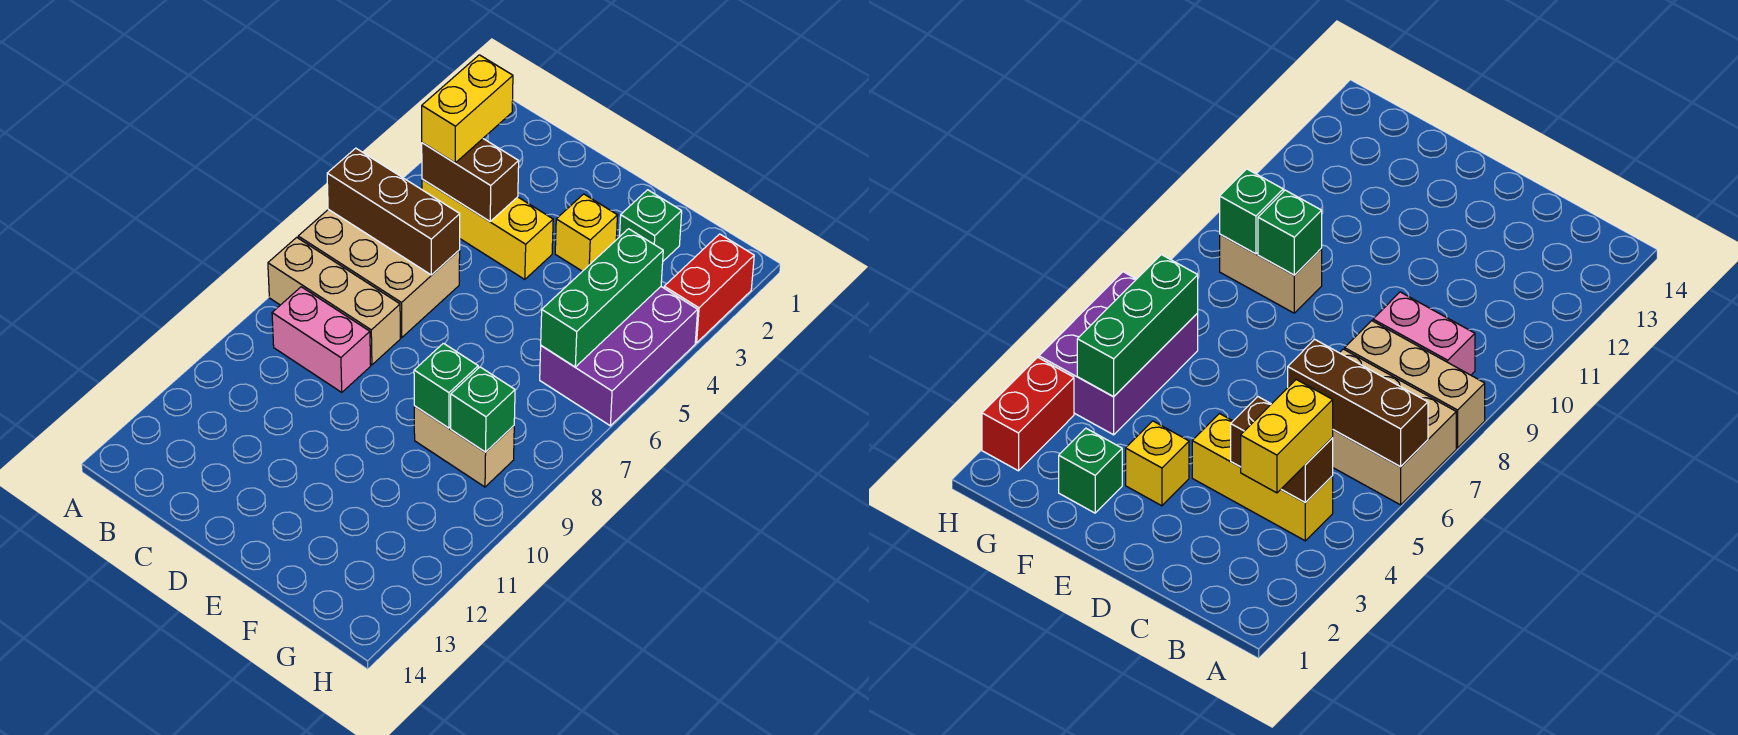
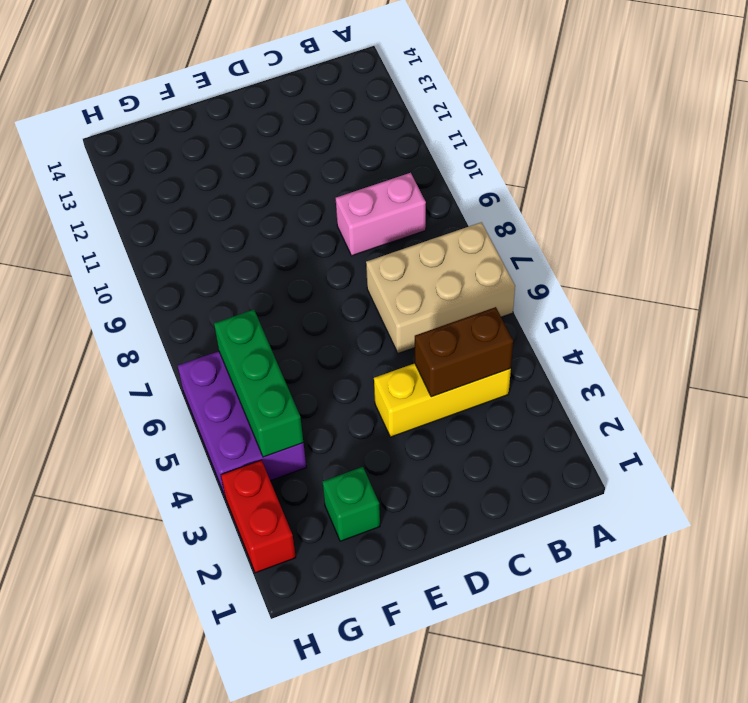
none -> tan brick A8:C8 level 1
none -> yellow brick E3 level 1
none -> tan brick F9:G9 level 1

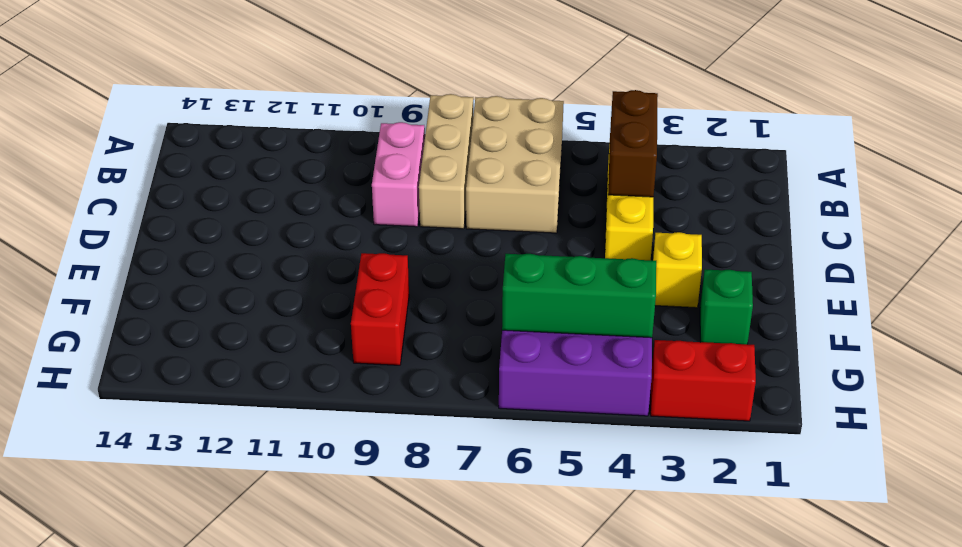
red brick F9:G9 level 1 -> tan brick F9:G9 level 1
none -> brown brick A6:C6 level 2
none -> green brick F9 level 2
none -> green brick G9 level 2

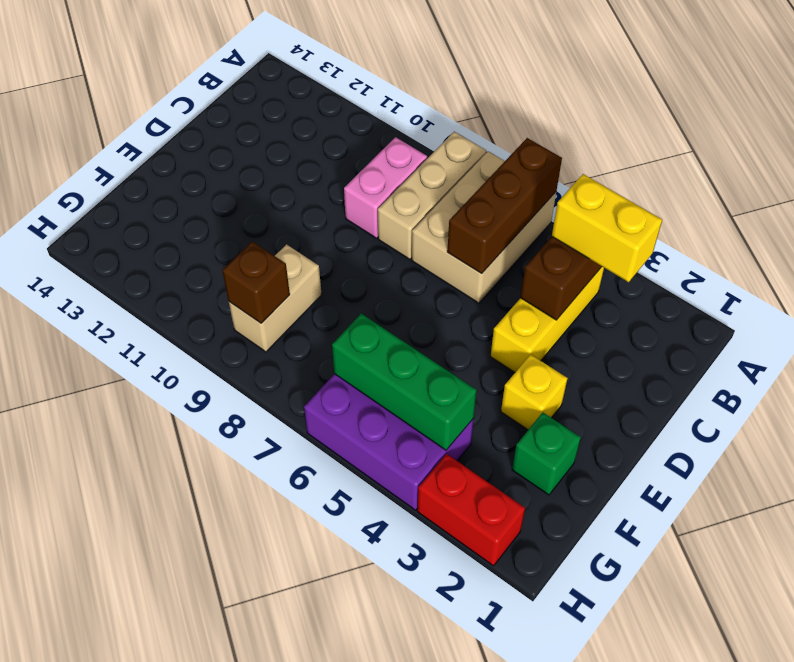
brown brick G9 level 2 -> green brick G9 level 2
none -> green brick F9 level 2

